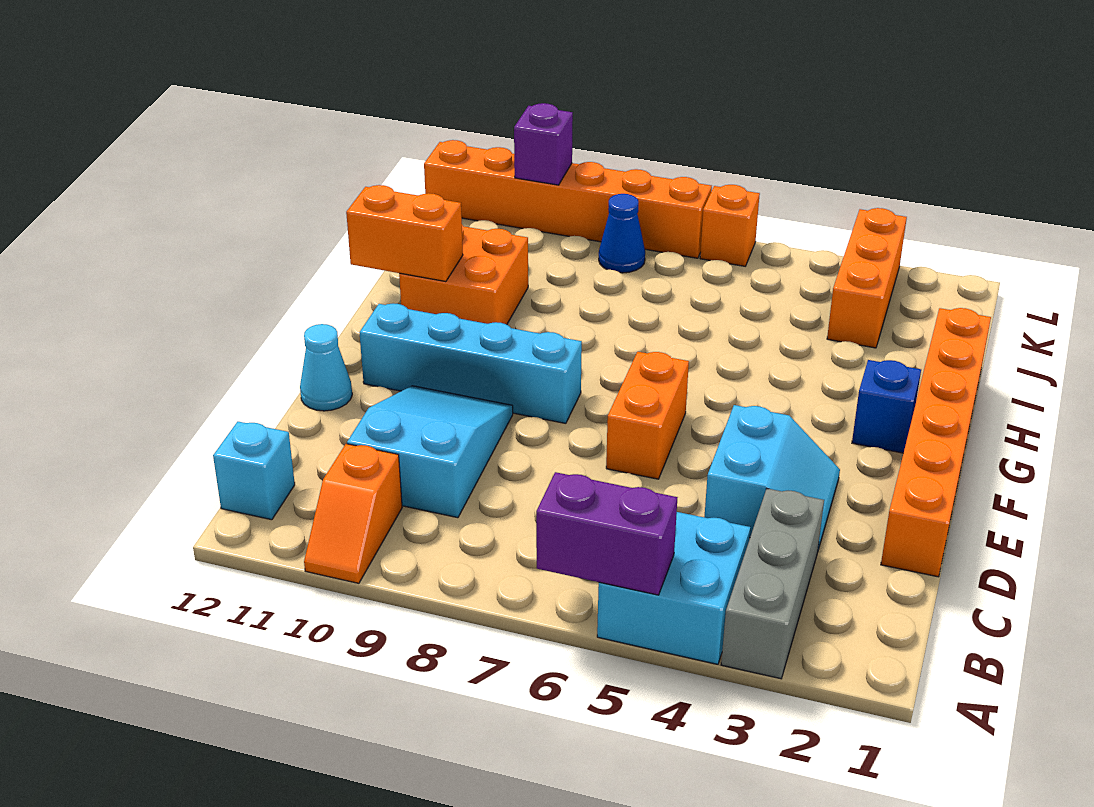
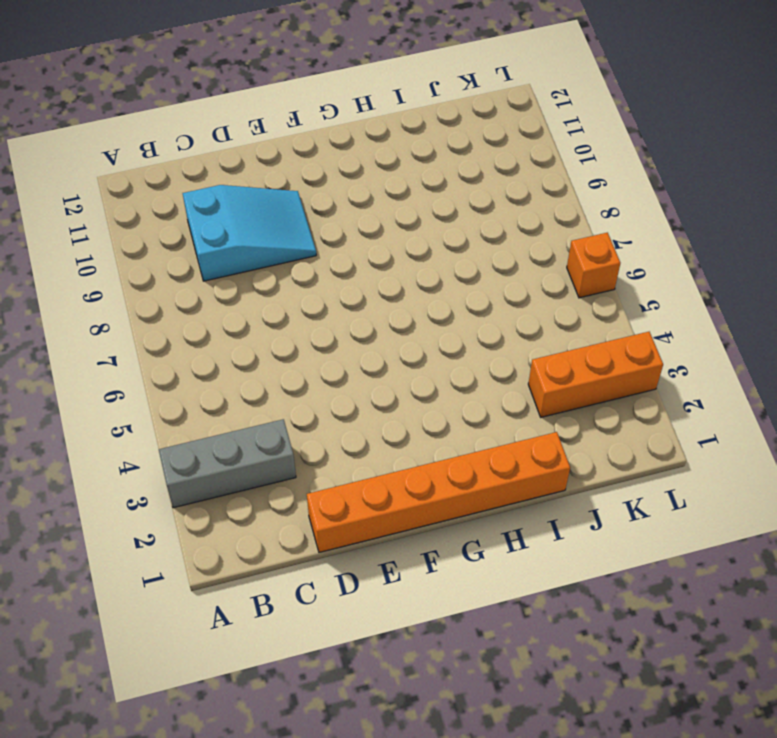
none -> cyan brick A4:B5 level 1
none -> orange slope A10:B10 level 1 top B
none -> cyan brick B12 level 1

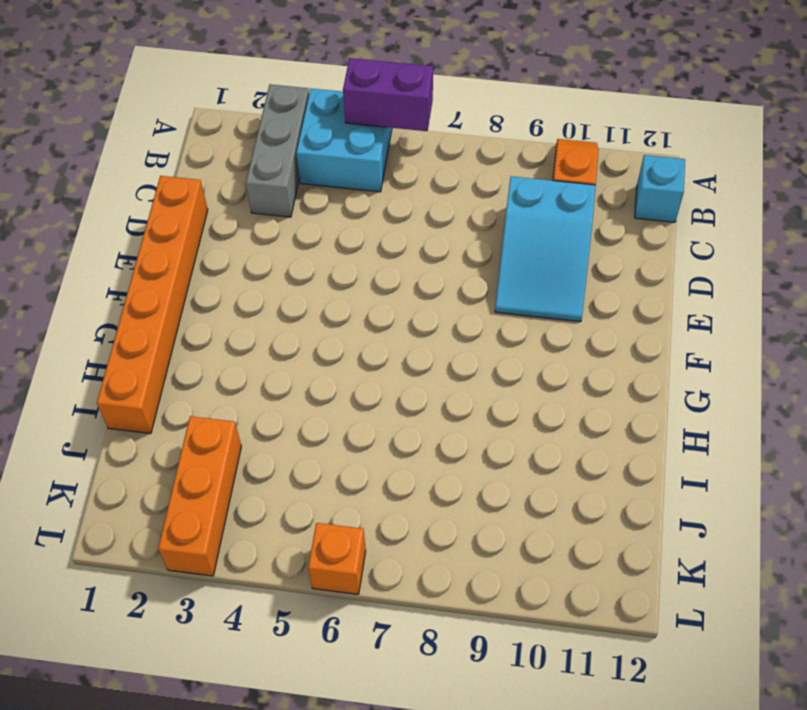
none -> cyan slope D3:E4 level 1 top 4
none -> orange brick E6:F6 level 1
none -> cyan cone E12 level 1

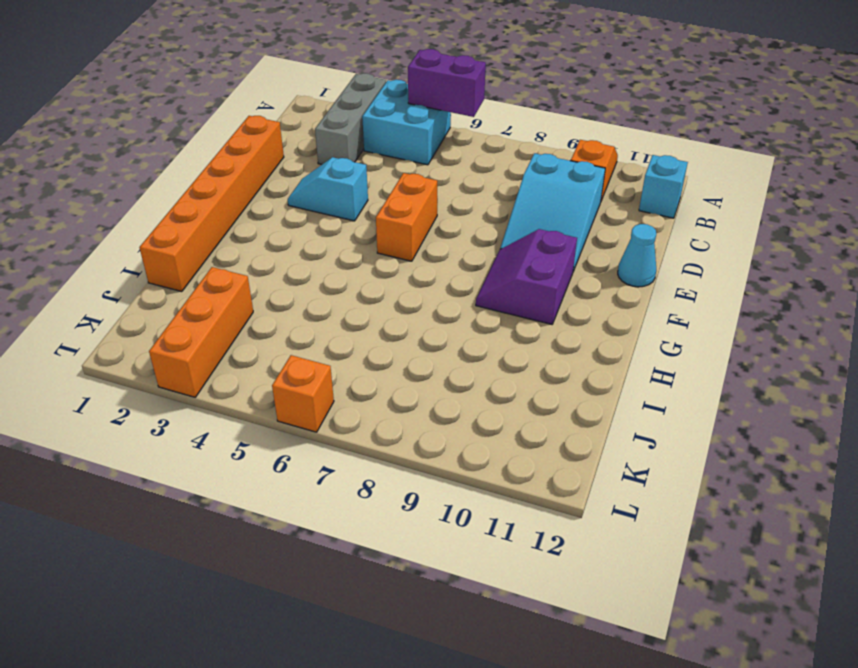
cyan slope E3:E4 level 1 top 4 -> cyan slope D3:E4 level 1 top 4
purple slope F9:G10 level 1 top 10 -> cyan brick F8:F11 level 1
none -> blue brick G2 level 1
none -> orange brick H10:I11 level 1
none -> blue cone K8 level 1

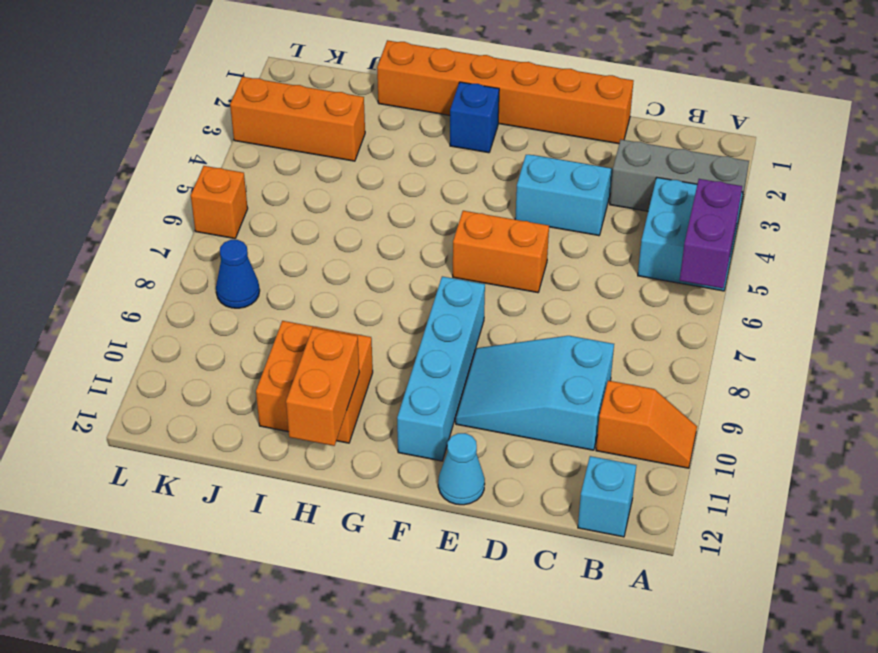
none -> orange brick L7:L12 level 1
none -> purple brick L10 level 2

